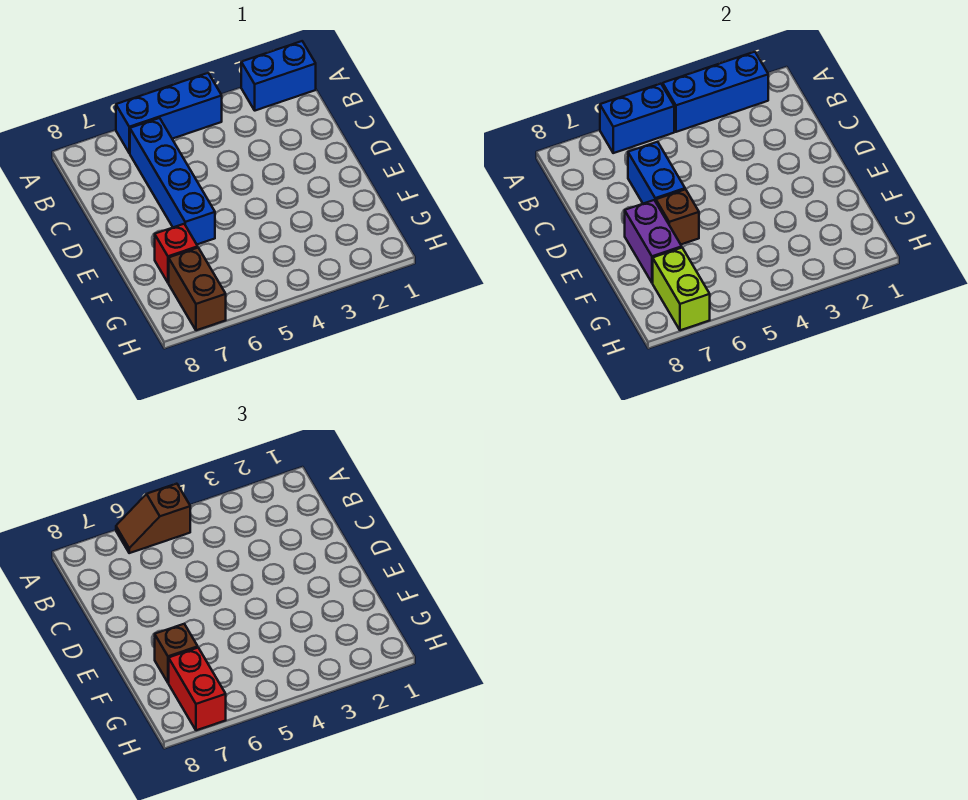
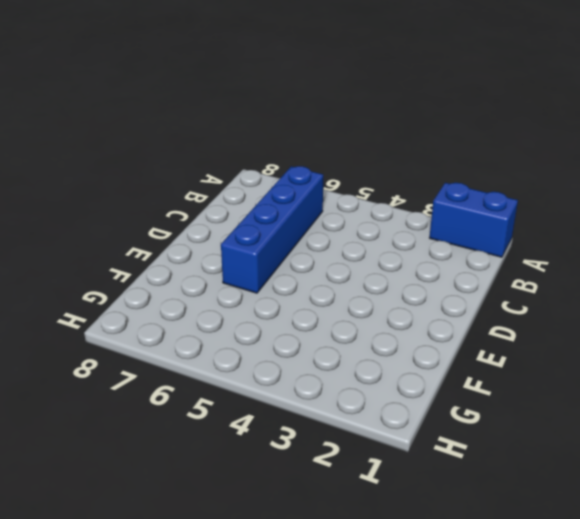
none -> blue brick A4:A6 level 1
none -> red brick F7 level 1
none -> brown brick G7:H7 level 1

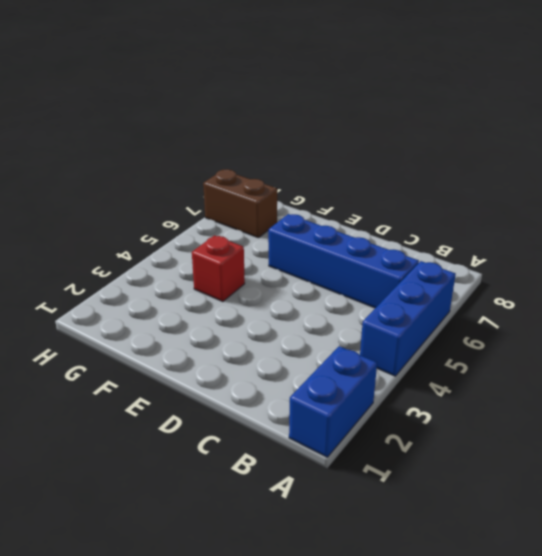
red brick F4 level 1 -> red brick F7 level 1
none -> blue brick A2:A4 level 2
none -> blue brick A5:A6 level 2
none -> blue brick C6:D6 level 2

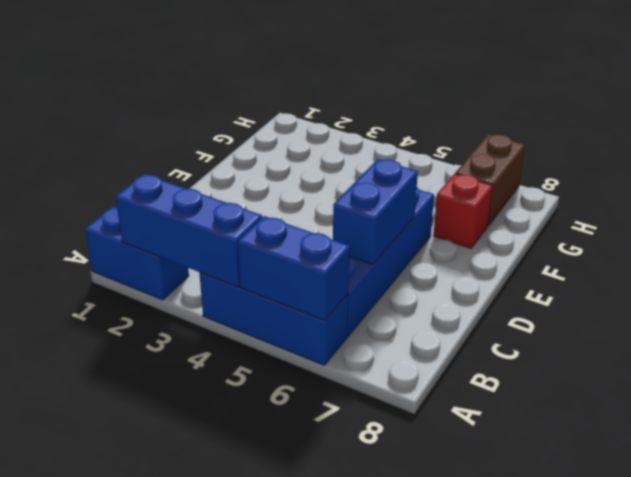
none -> brown brick E6 level 2
none -> purple brick E7:F7 level 2
none -> lime brick G7:H7 level 2

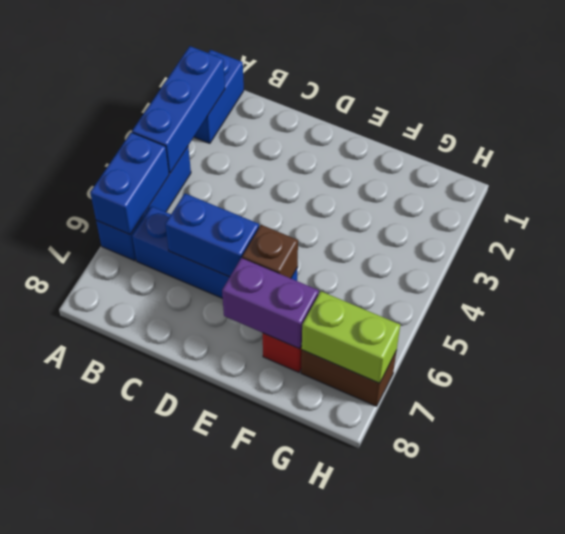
none -> brown slope A5:A6 level 3 top 5
none -> brown brick F7 level 3
none -> red brick G7:H7 level 3

